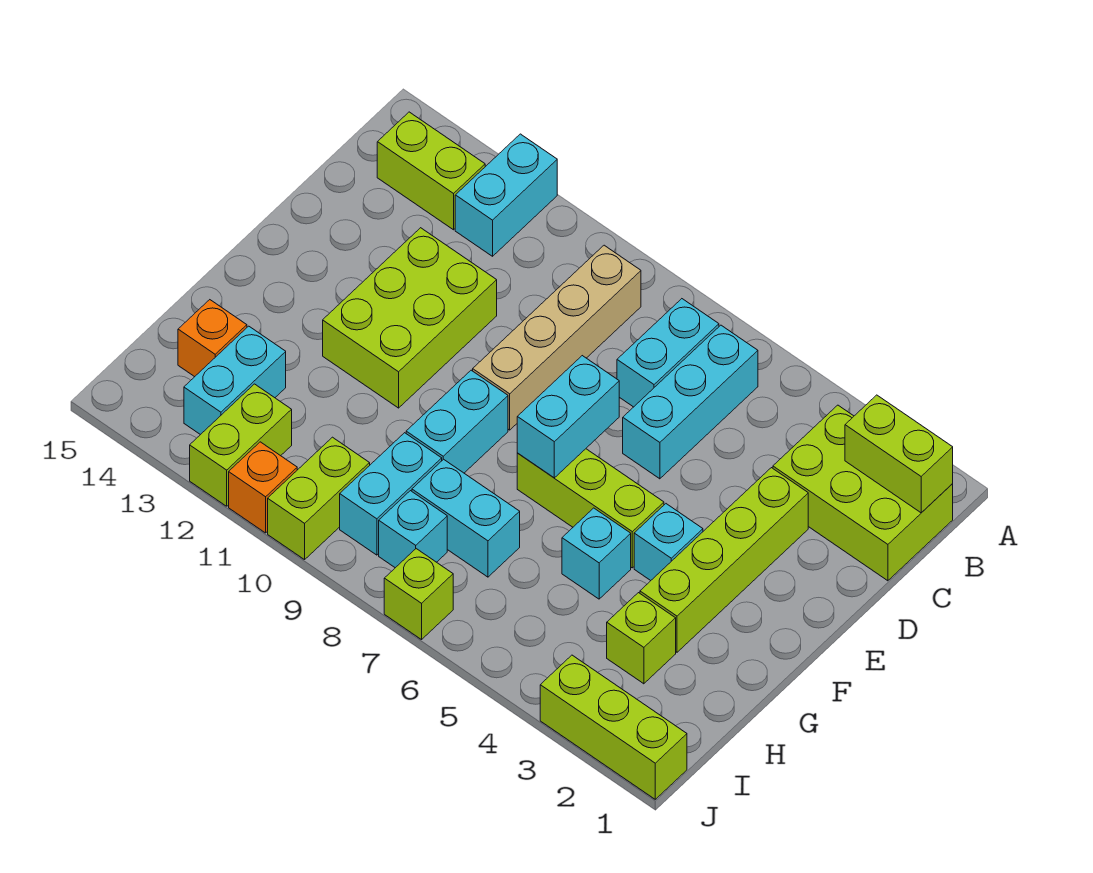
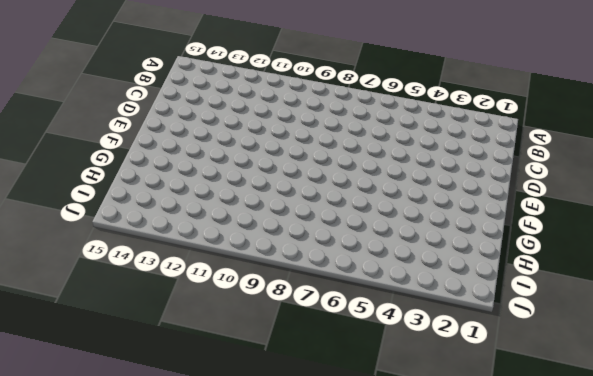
none -> cyan brick A12:B12 level 1
none -> lime brick B1:C3 level 1
none -> cyan brick B6:D6 level 1

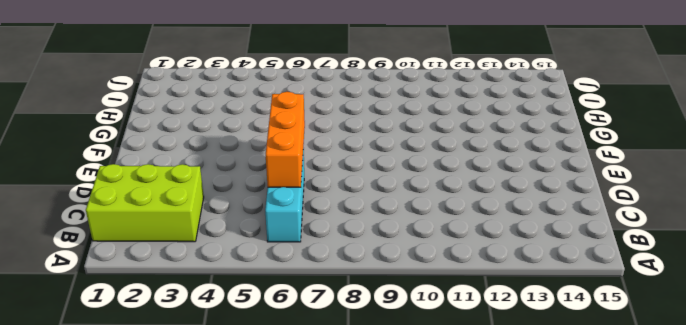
orange brick C6:E6 level 2 -> none
none -> cyan brick A12:B12 level 1
none -> cyan brick B7:C7 level 1
none -> tan brick B9:E9 level 1

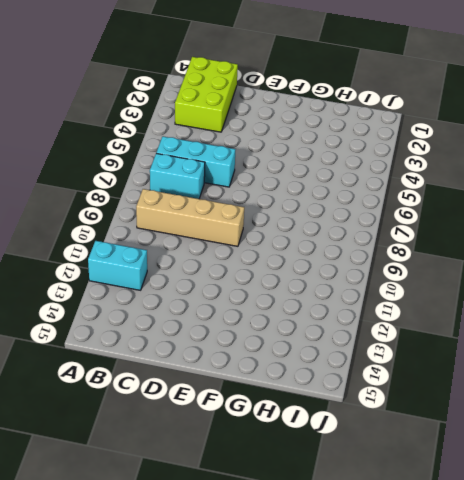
none -> lime brick B13:B14 level 1
none -> lime brick D3:G3 level 1
none -> lime brick D11:F12 level 1

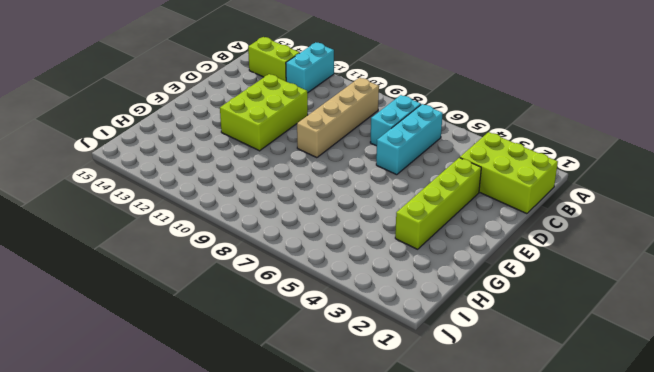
none -> cyan brick F4 level 1
none -> lime brick F5:F7 level 1
none -> cyan brick F9:G9 level 1

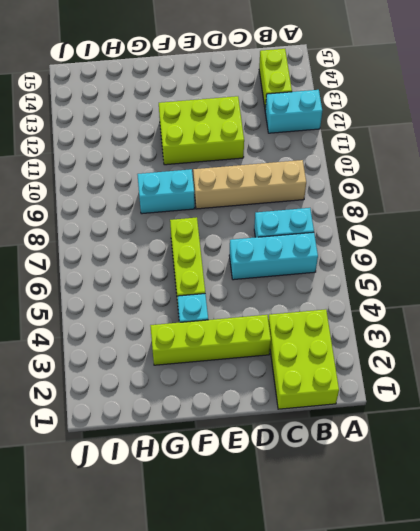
none -> cyan brick G5 level 1
none -> lime brick H3 level 1
none -> cyan brick H7:H8 level 1

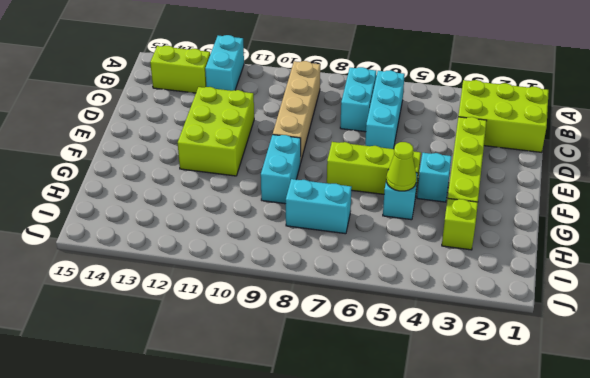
lime cone G5 level 2 -> none
none -> cyan brick H9:I9 level 1
none -> cyan brick H13:I13 level 1
none -> orange brick H14 level 1

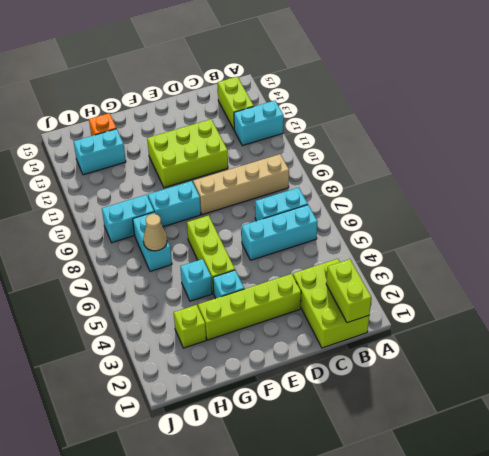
tan cone H7 level 2 -> none
none -> cyan brick I8 level 1
none -> lime brick I10:J10 level 1
none -> lime brick I12:J12 level 1

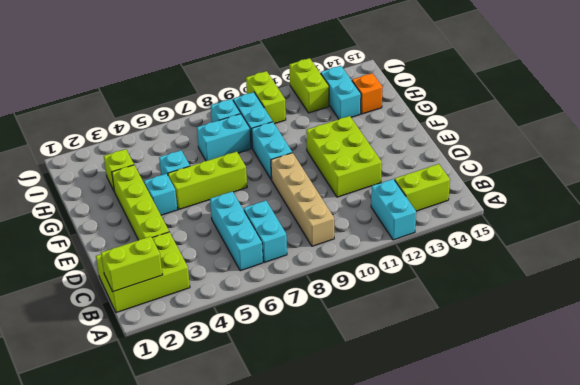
none -> lime brick J1:J3 level 1
none -> lime brick J7 level 1
none -> orange brick J11 level 1

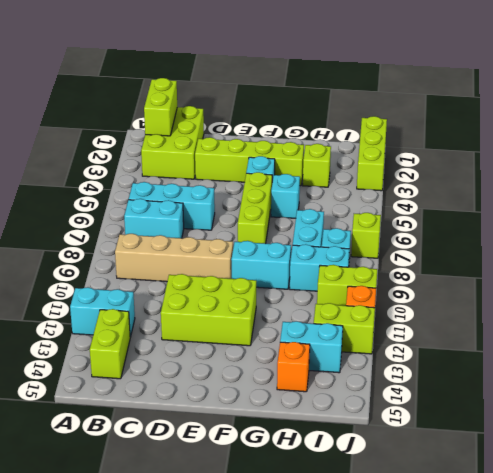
none -> cyan brick E7:F7 level 2

